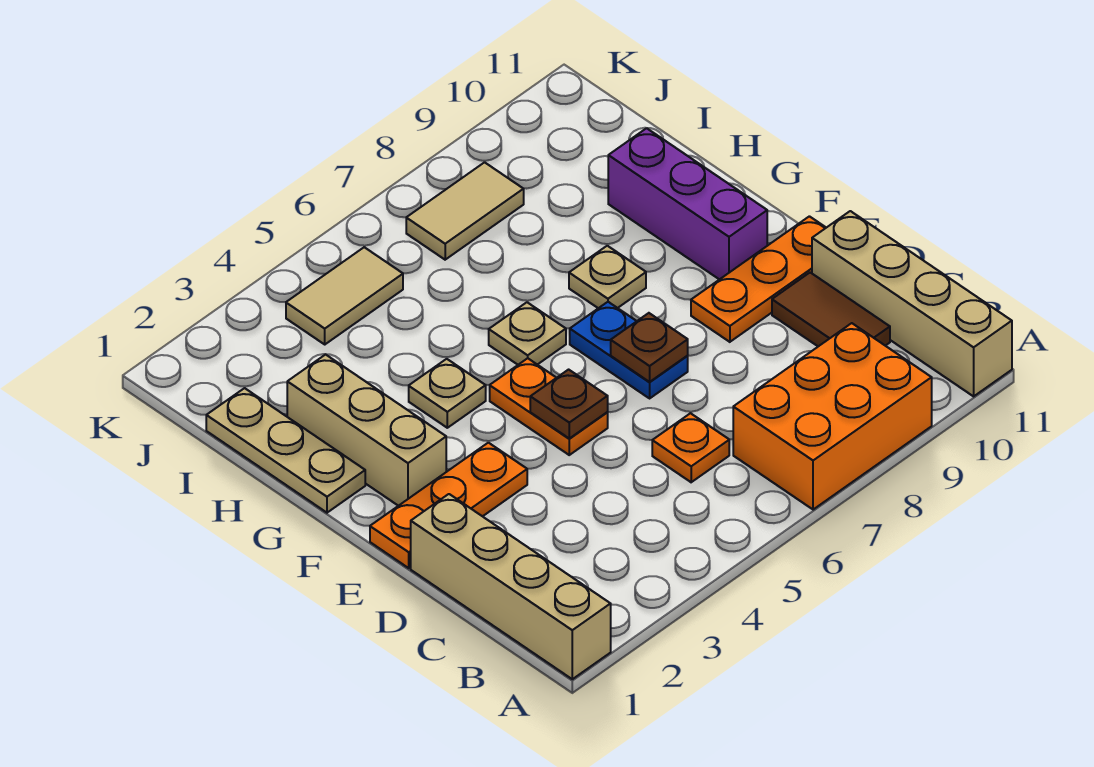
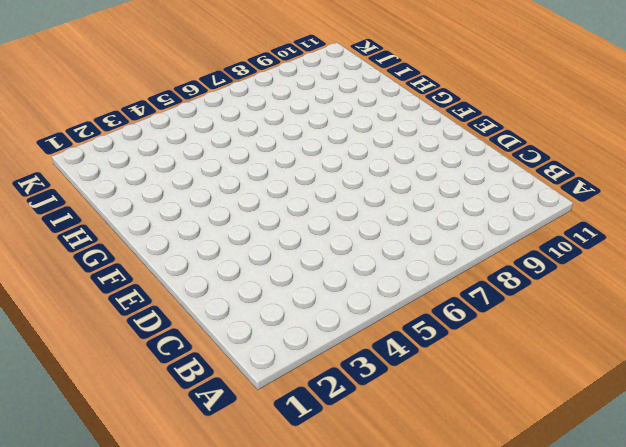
none -> tan brick A1:D1 level 1
none -> orange brick A7:B9 level 1
none -> tan brick A11:D11 level 1

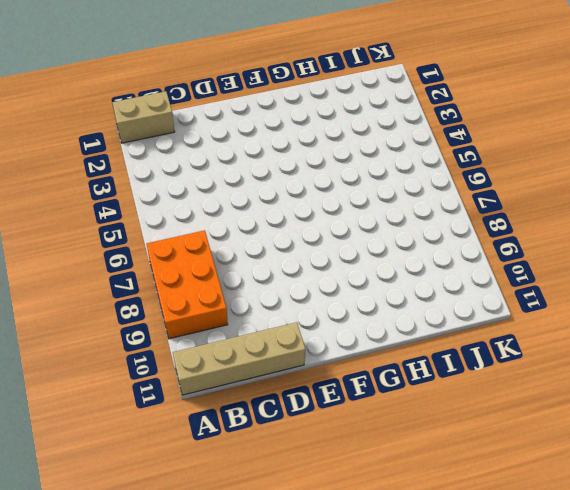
tan brick A1:B1 level 1 -> tan brick A1:D1 level 1
none -> orange plate C6 level 1
none -> brown tile C10:D10 level 1
none -> orange plate E1:E3 level 1

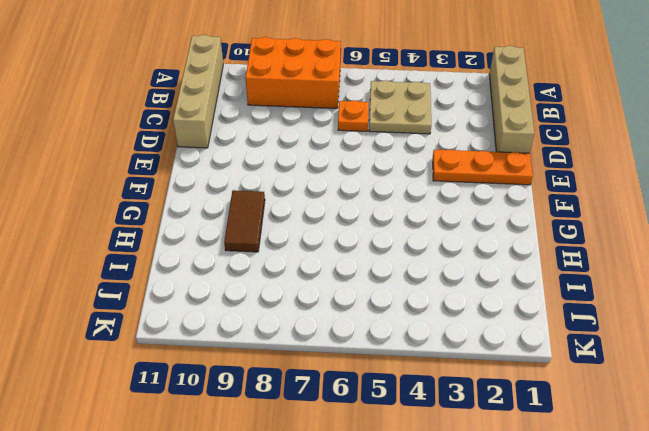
tan plate B4:C5 level 1 -> none
brown tile G9:H9 level 1 -> brown tile C10:D10 level 1
none -> orange plate E5:F5 level 1
none -> blue plate E7:F7 level 1
none -> orange plate E9:E11 level 1

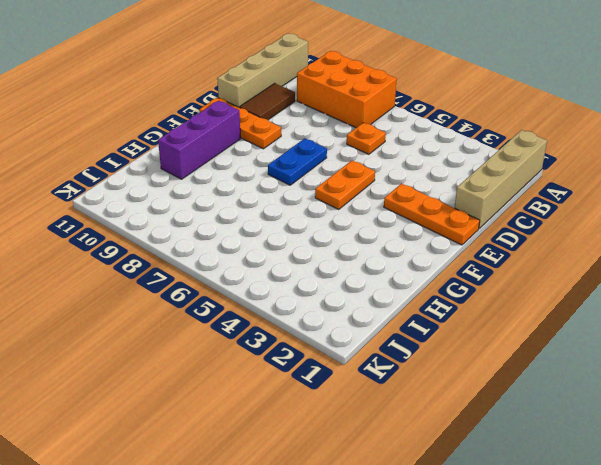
none -> tan brick F2:H2 level 1
none -> tan plate G1:I1 level 1
none -> tan plate G4 level 1

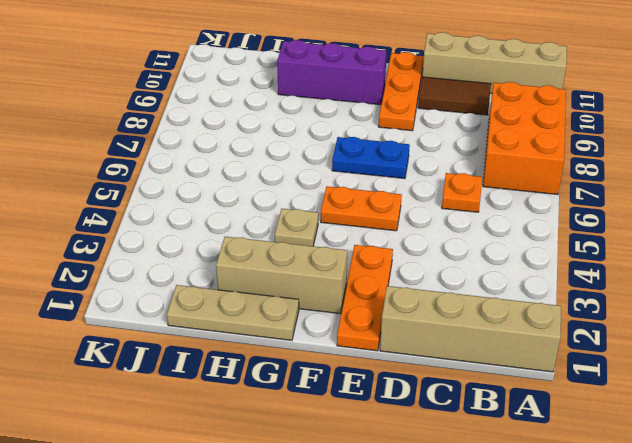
none -> tan plate G6 level 1
none -> tan plate G8 level 1
none -> tan tile J4:J5 level 1

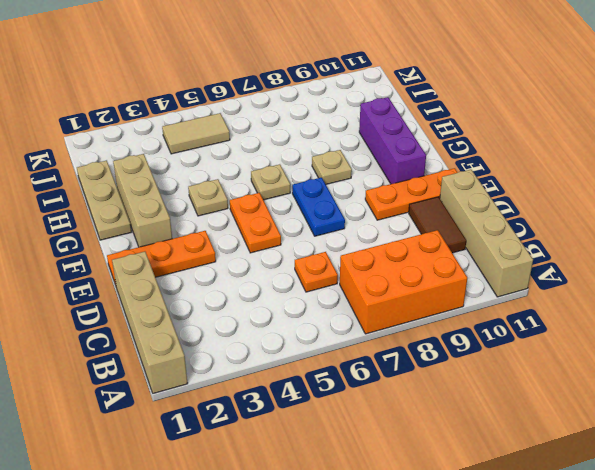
none -> tan tile J7:J8 level 1
none -> brown plate E5 level 2
none -> brown plate E7 level 2

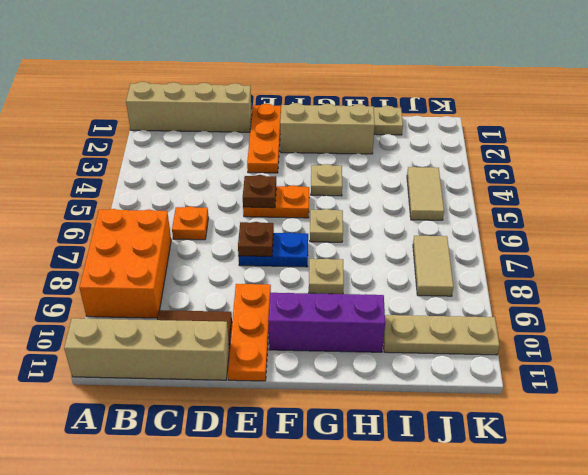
tan plate I10:K10 level 1 -> none

